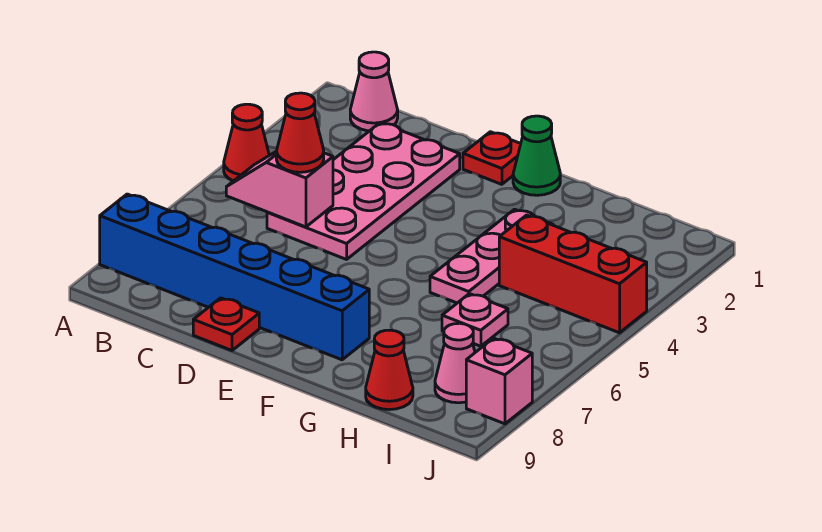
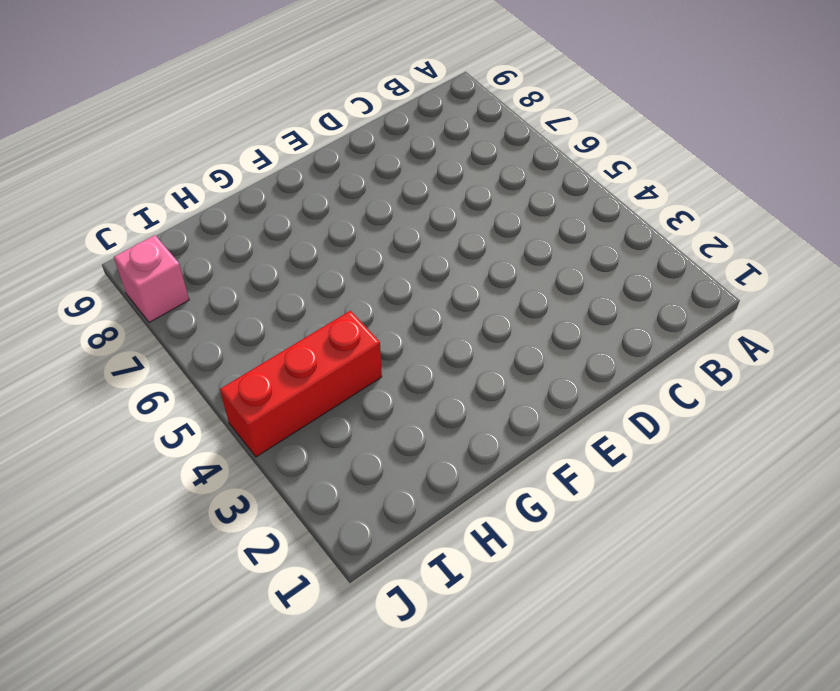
none -> red cone A4 level 1
none -> blue brick A8:F8 level 1
none -> pink cone B1 level 1

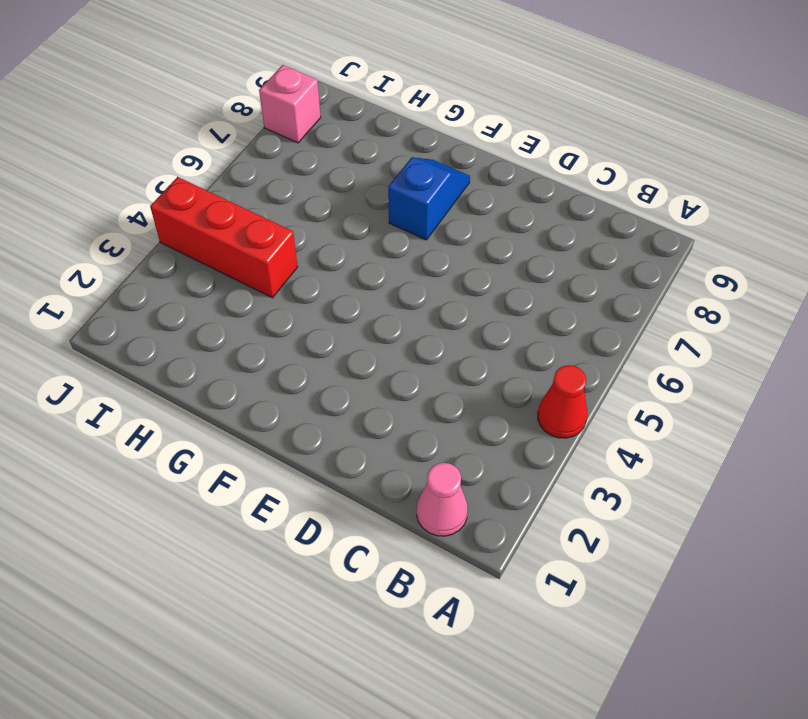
blue slope F7:F8 level 1 top 7 -> blue brick A8:F8 level 1
none -> pink plate C2:D5 level 1
none -> red plate D9 level 1
none -> red plate E1 level 1

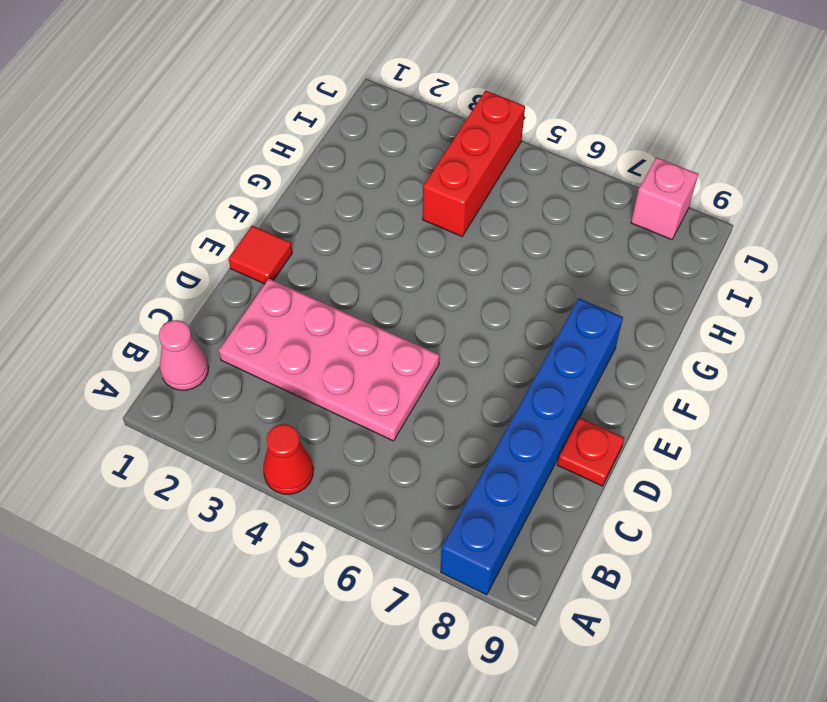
red tile E1 level 1 -> red plate E1 level 1
none -> green cone F1 level 1
none -> pink plate G3:G5 level 1
none -> pink plate H6 level 1

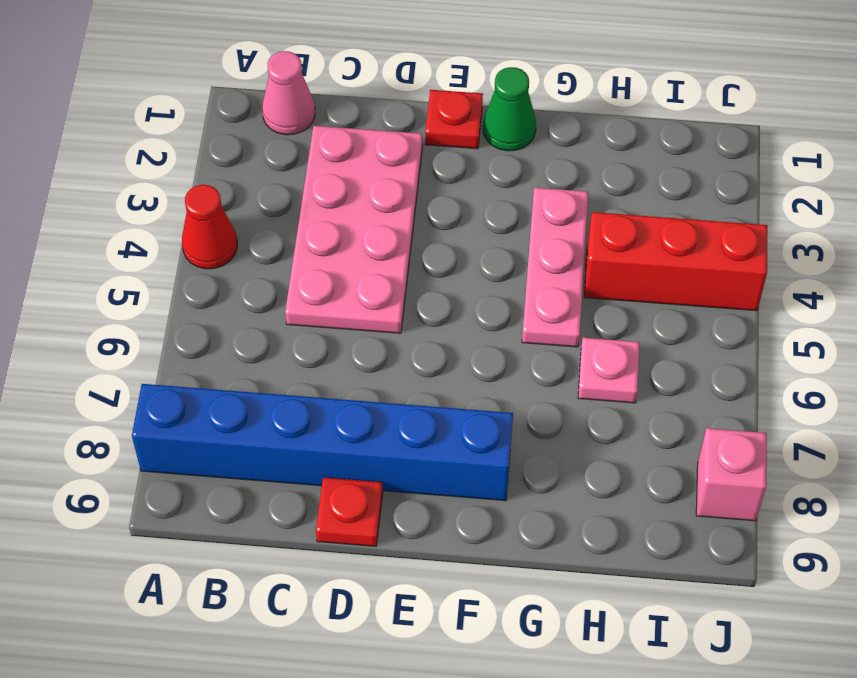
none -> red cone H9 level 1
none -> pink cone I8 level 1
none -> pink slope B5:C5 level 2 top C

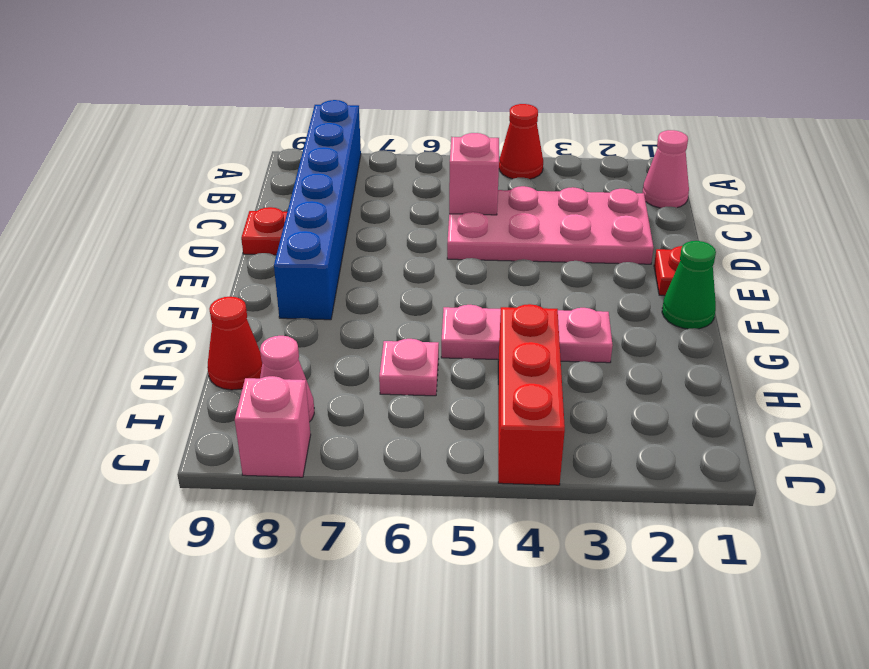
none -> red cone C5 level 3

